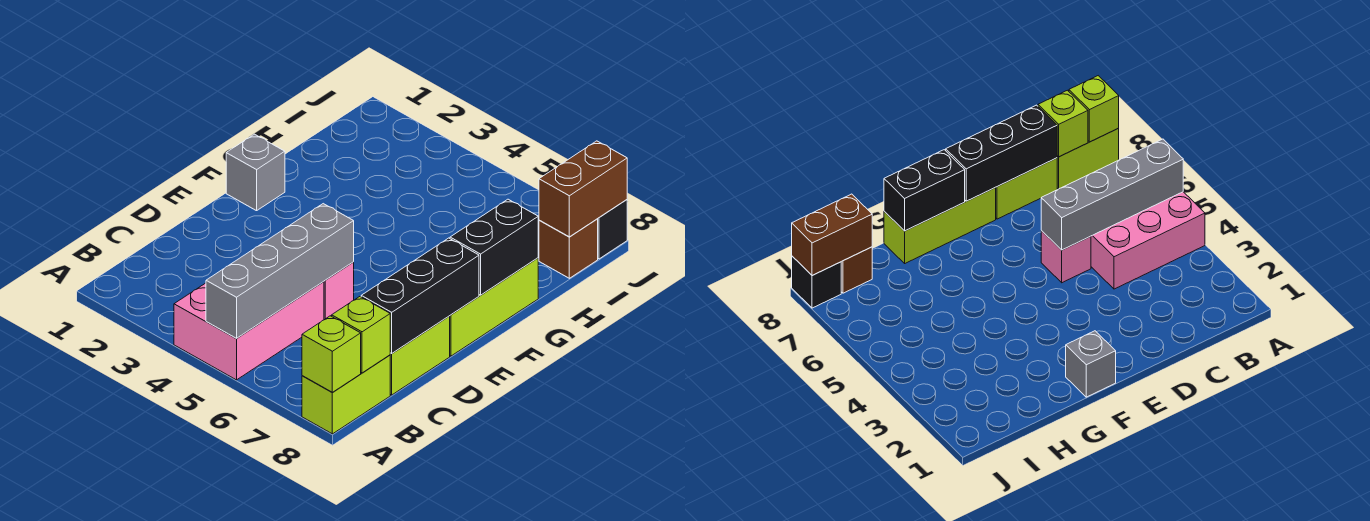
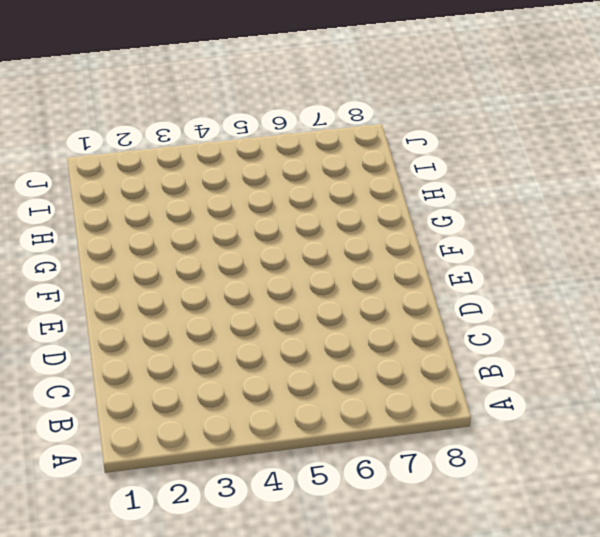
none -> pink brick A4:C5 level 1
none -> lime brick A8:B8 level 1
none -> lime brick C8:D8 level 1

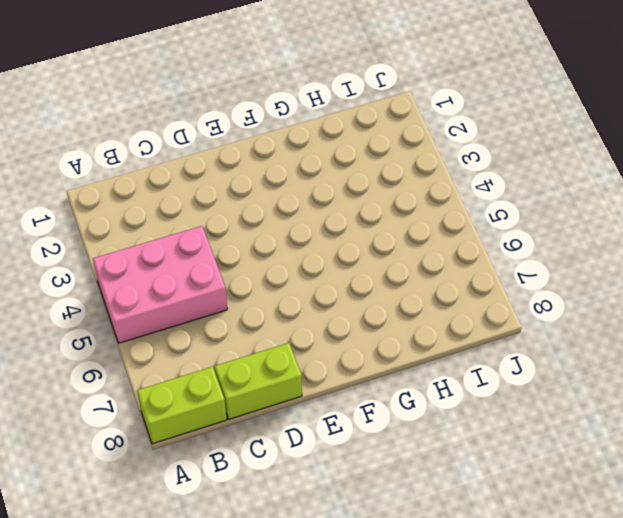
none -> pink brick D5 level 1
none -> lime brick E8:G8 level 1
none -> grey brick F1 level 1

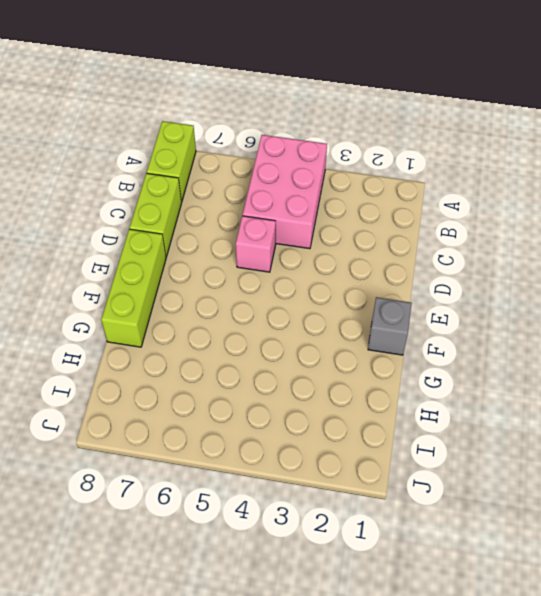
none -> brown brick I8 level 1
none -> black brick J8 level 1
none -> grey brick A5:D5 level 2

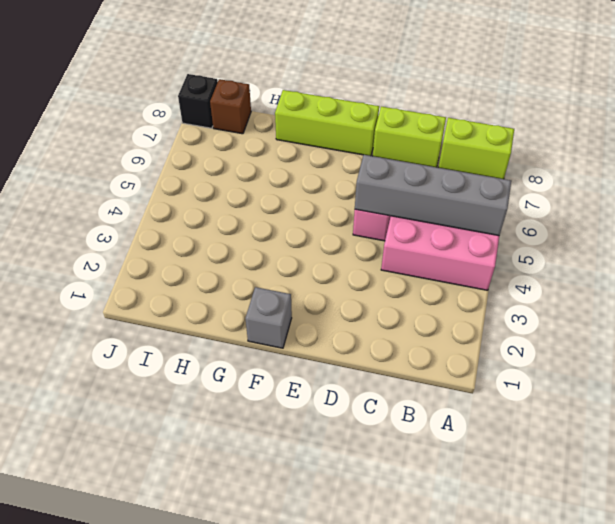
none -> lime brick A8 level 2
none -> lime brick B8 level 2
none -> black brick C8:E8 level 2

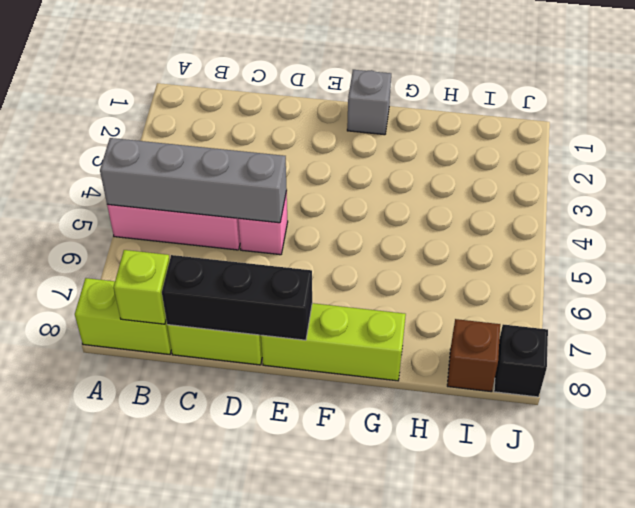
none -> lime brick A8 level 2
none -> black brick F8:G8 level 2
none -> brown brick I8:J8 level 2

